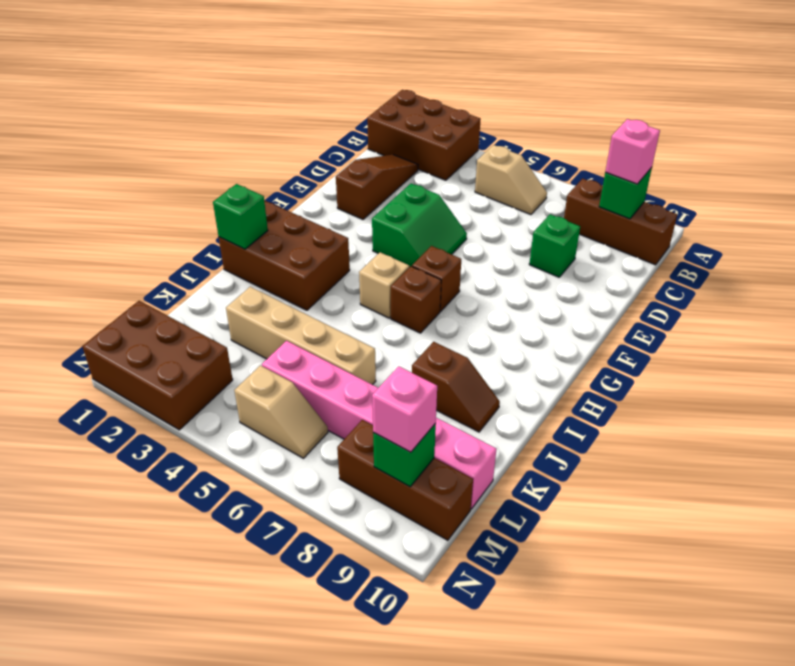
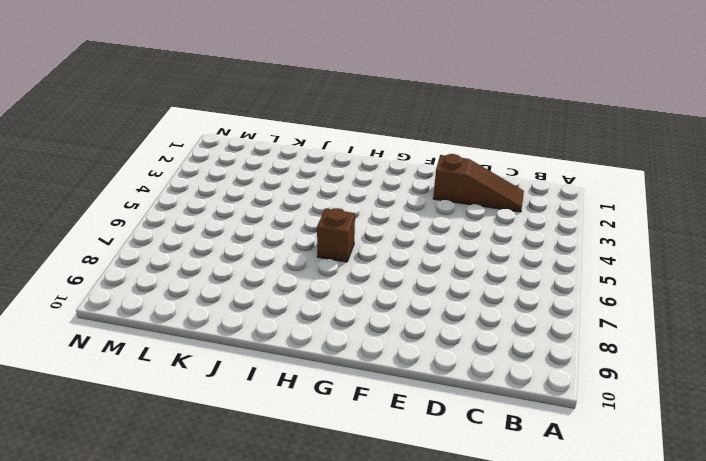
none -> brown brick A1:B3 level 1
none -> tan slope B5:B6 level 1 top 5
none -> brown brick B8:B10 level 1

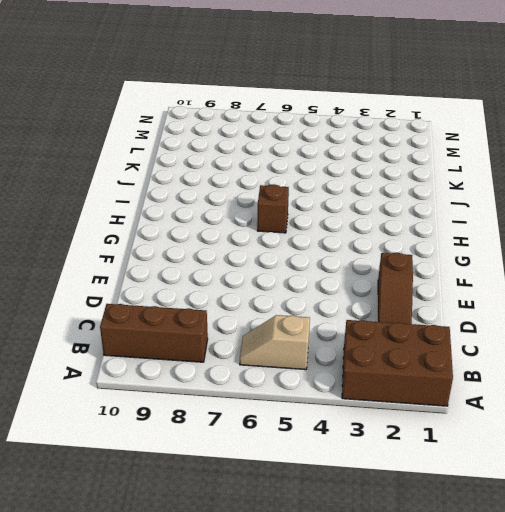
none -> green brick D8 level 1
none -> green slope E4:F5 level 1 top 4
none -> brown brick G6 level 1

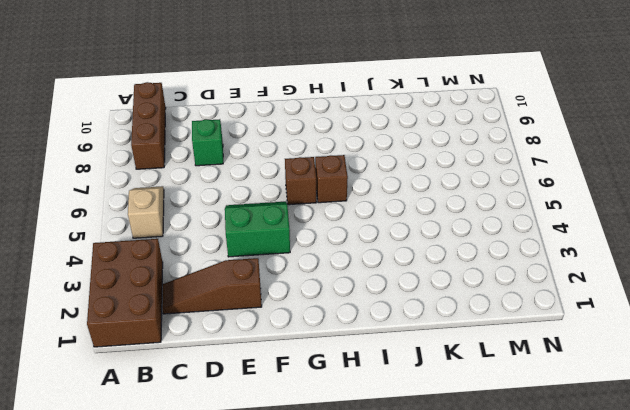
none -> brown brick H1:I3 level 1
none -> tan brick H5 level 1
none -> brown slope J8:J9 level 1 top 8

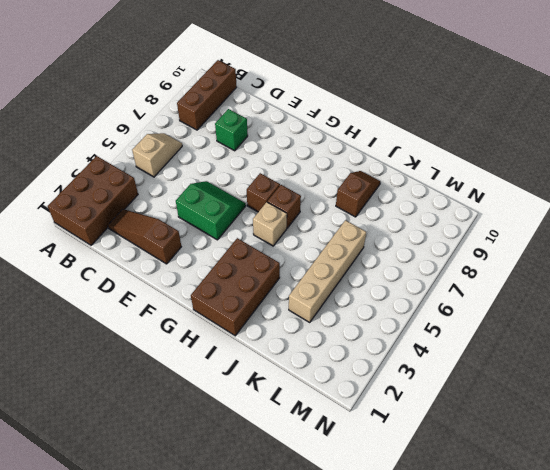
none -> pink brick L5:L10 level 1
none -> brown brick M1:N3 level 1
none -> tan slope M5:M6 level 1 top 5

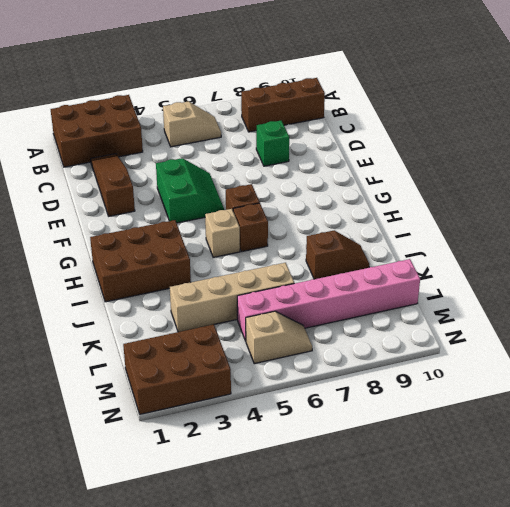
none -> brown brick M8:M10 level 1
none -> green brick B9 level 2
none -> green brick I1 level 2

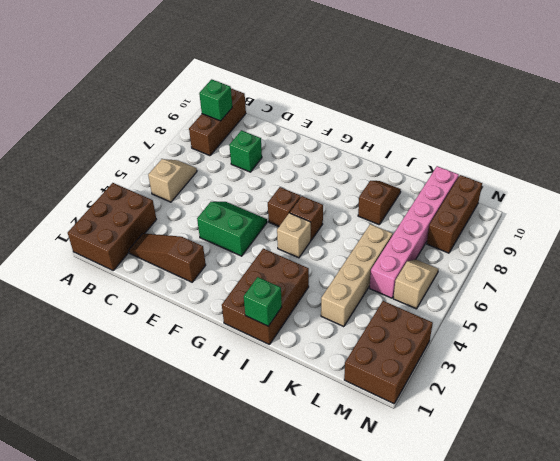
none -> green brick M9 level 2
none -> pink brick B9 level 3
none -> pink brick M9 level 3

